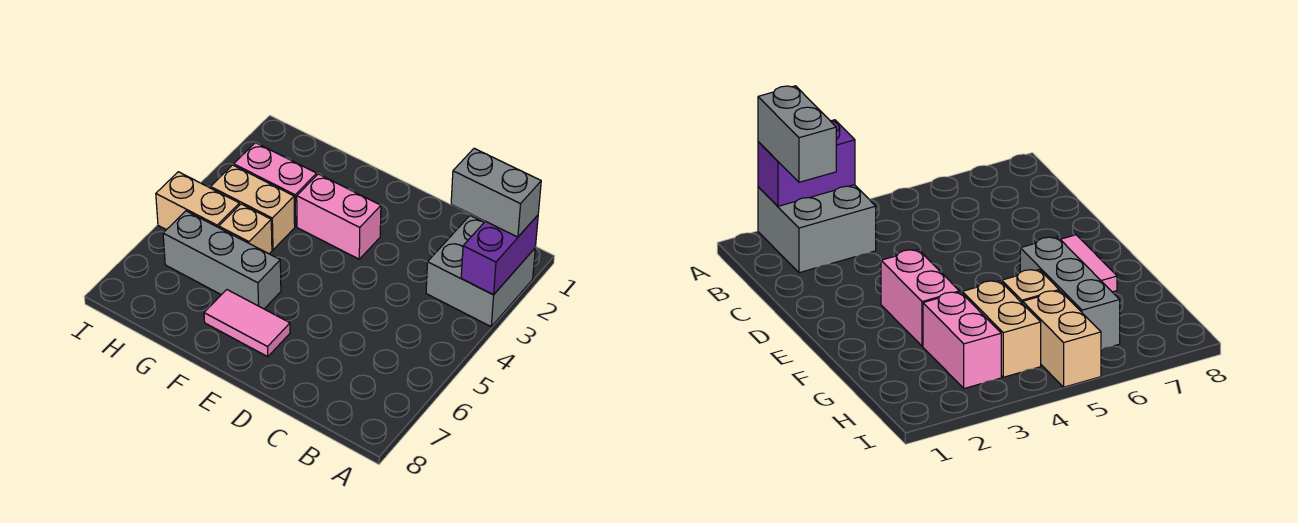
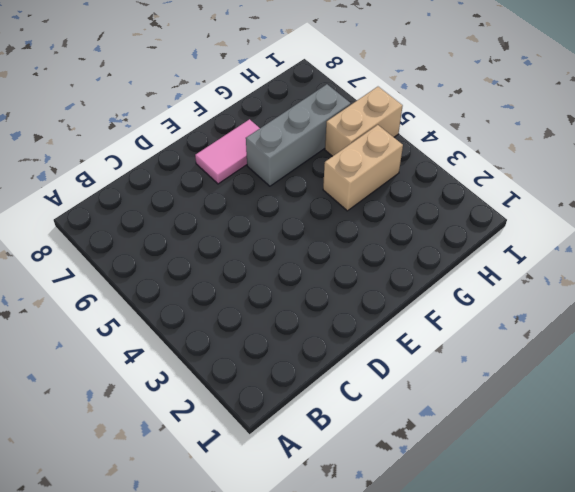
none -> grey brick A2:B3 level 1
none -> pink brick E3:F3 level 1

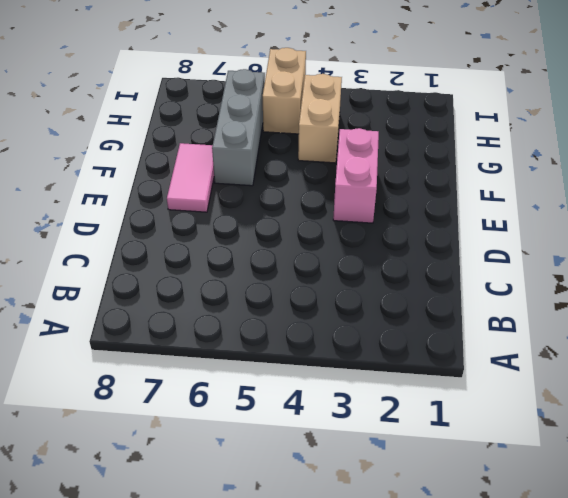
none -> grey brick A2:B3 level 1
none -> pink brick G3:H3 level 1

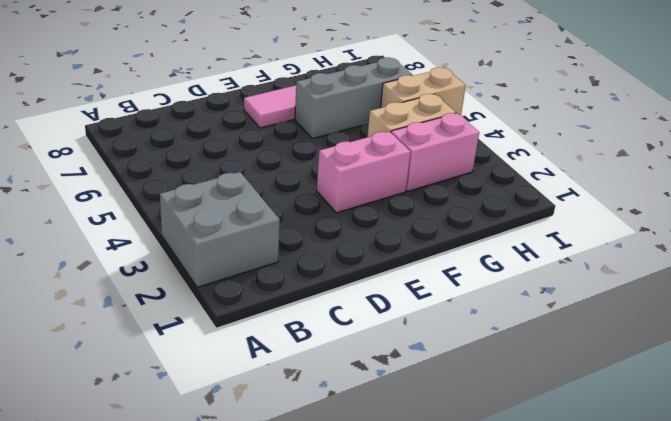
none -> tan brick G5 level 1
none -> purple brick A2:A3 level 2

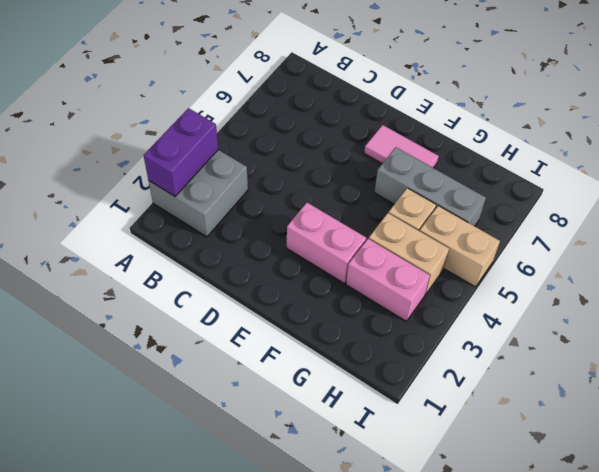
none -> grey brick A2:B2 level 3

